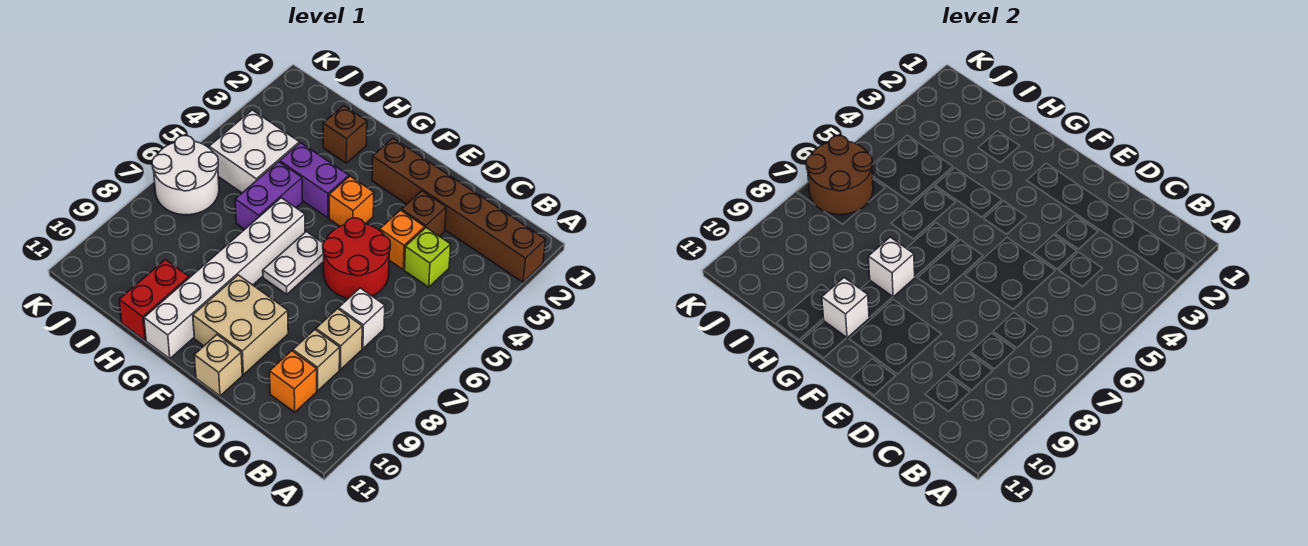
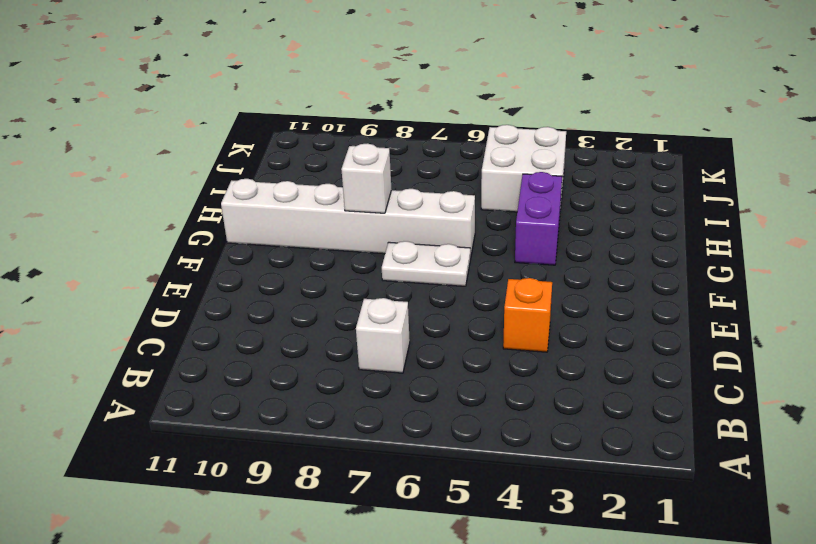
none -> brown brick A2:F2 level 1
none -> lime brick C4 level 1
none -> tan brick C8 level 1

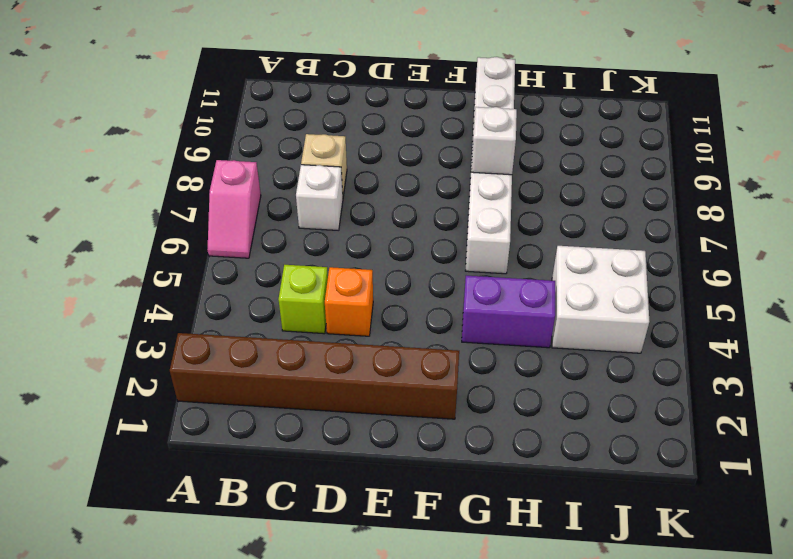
pink slope A6:A7 level 1 top 7 -> none
none -> tan brick C9 level 1
none -> orange brick C10 level 1
none -> brown brick D3 level 1

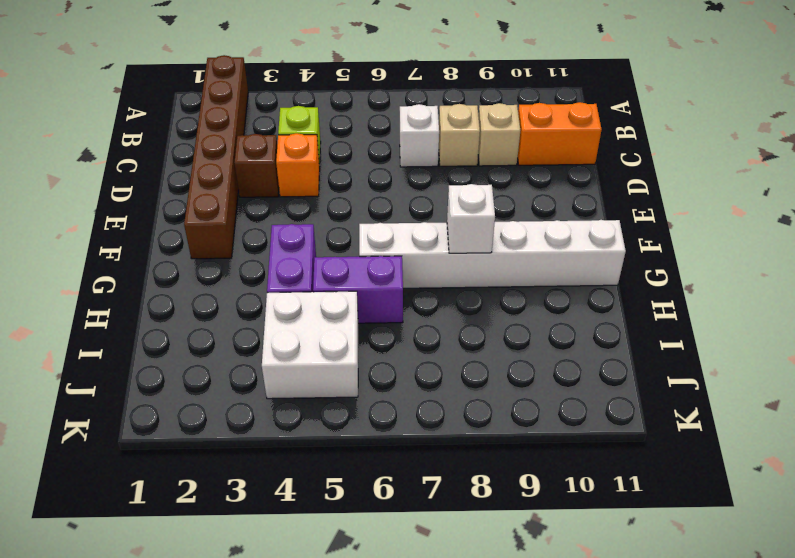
orange brick C10:C11 level 1 -> orange brick C10 level 1
none -> red round brick D5:E6 level 1
none -> tan brick E9:F10 level 1
none -> tan brick E11 level 1

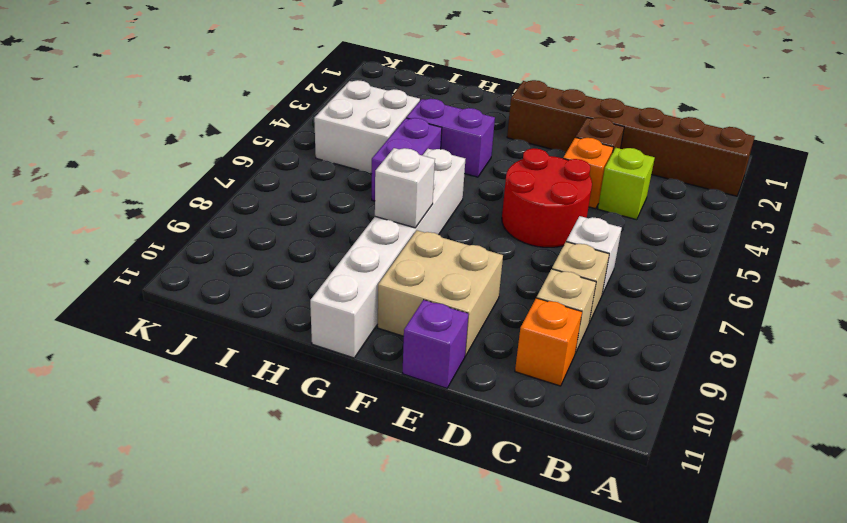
purple brick E11 level 1 -> tan brick E11 level 1
none -> orange brick F4 level 1
none -> white plate F6:F7 level 1
none -> brown brick H2 level 1

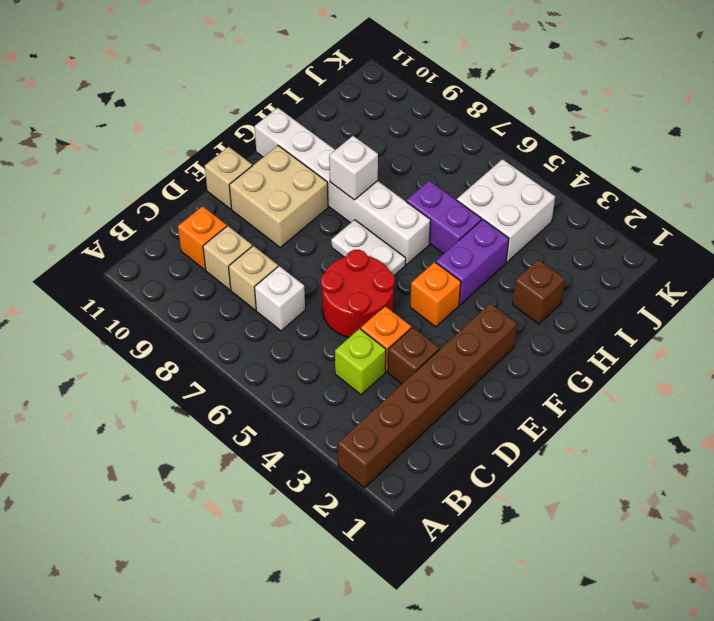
none -> red brick H10:H11 level 1
none -> white round brick J6:K7 level 1
none -> white brick G10 level 2

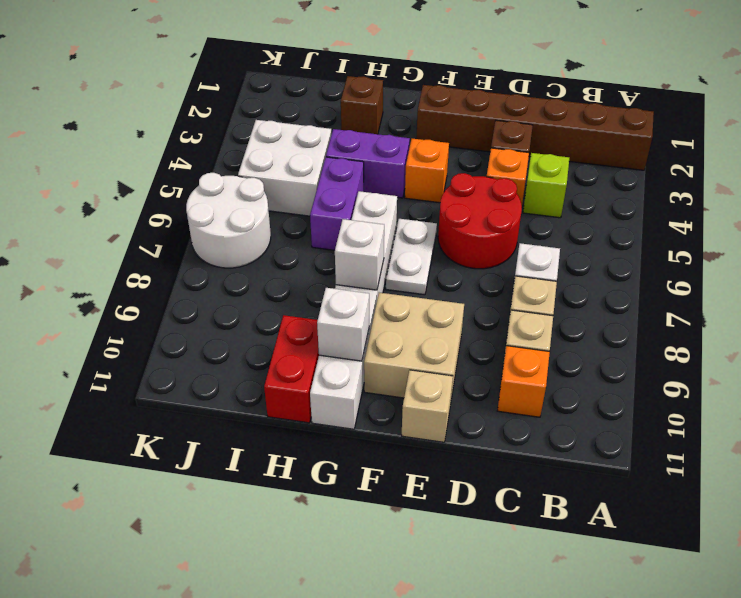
none -> brown round brick J6:K7 level 2

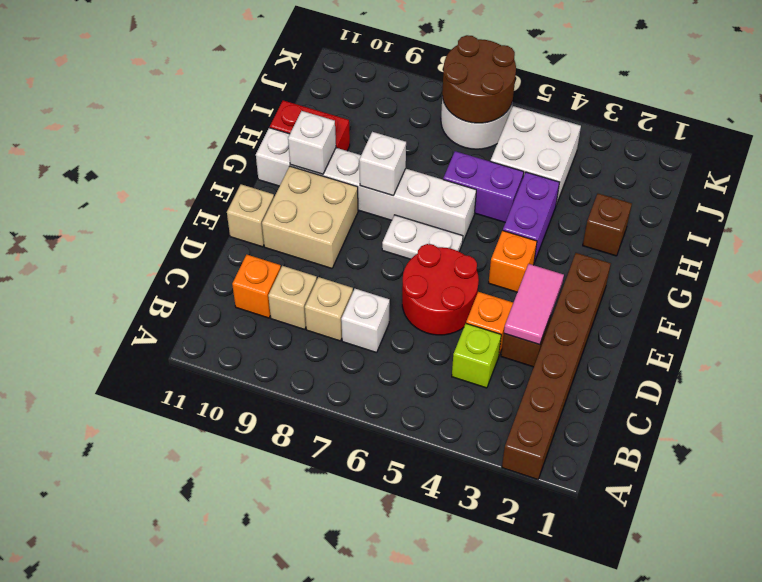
pink tile D3:E3 level 2 -> none

